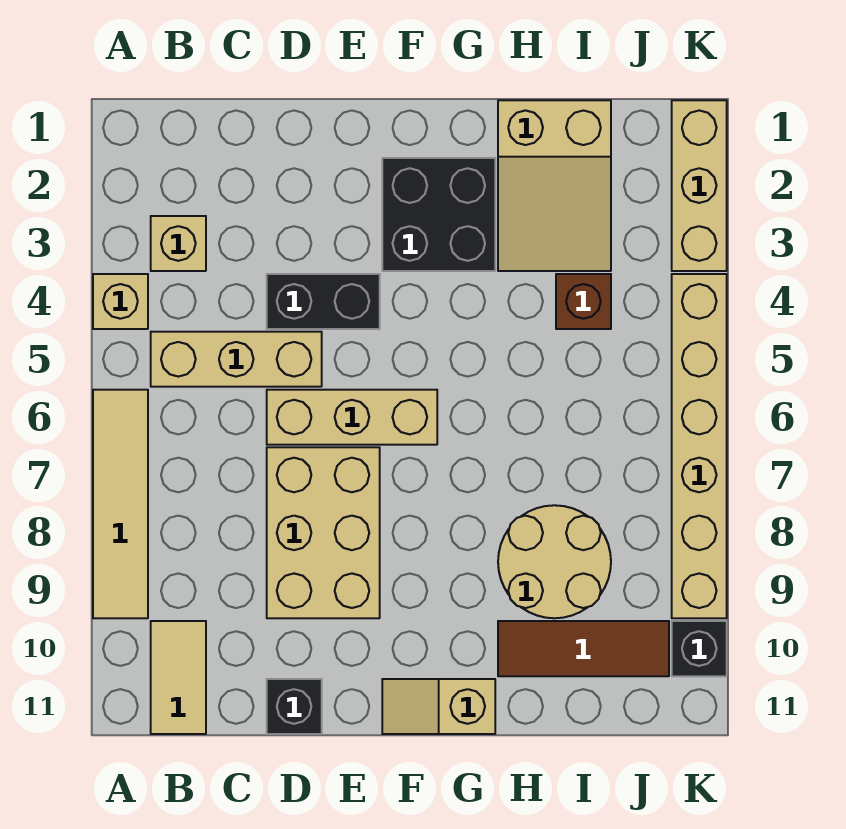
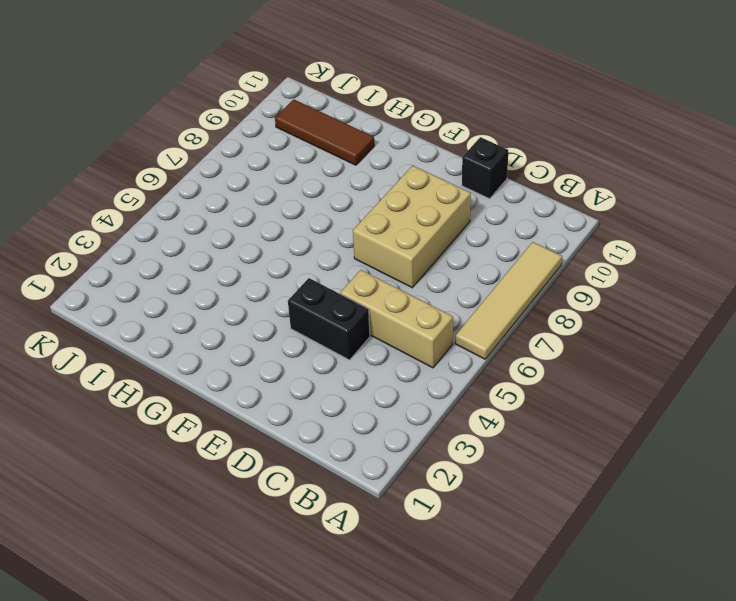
none -> tan brick A4 level 1
none -> tan brick B3 level 1
none -> tan tile B10:B11 level 1

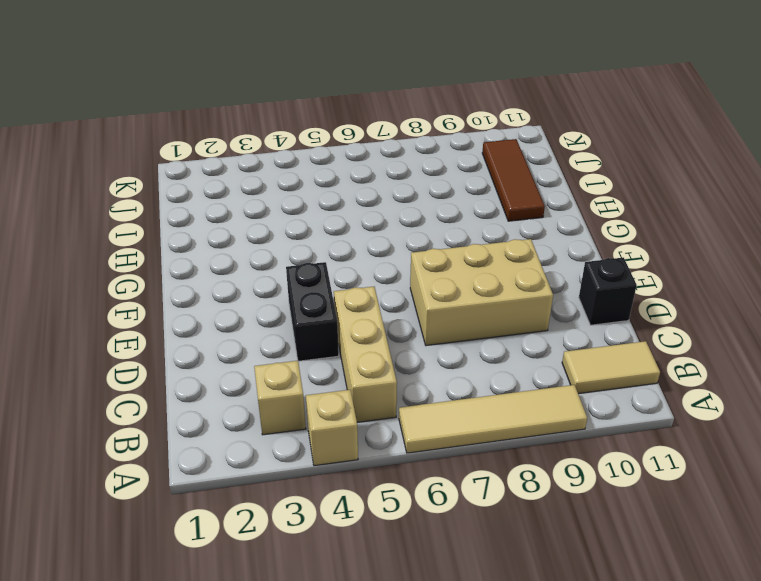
none -> tan brick D6:F6 level 1
none -> black brick F2:G3 level 1
none -> tan slope F11:G11 level 1 top G

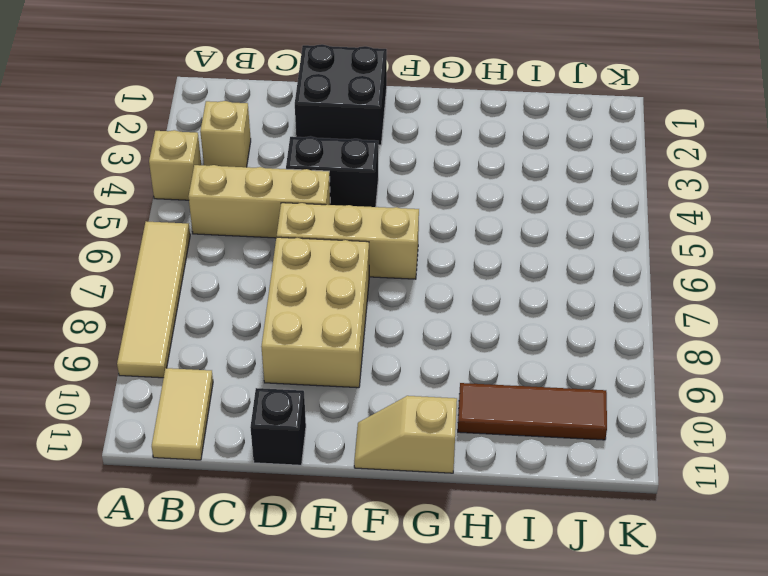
black brick D1:E2 level 1 -> black brick F2:G3 level 1
none -> tan slope H1:I3 level 1 top 1
none -> tan round brick H8:I9 level 1
none -> brown brick I4 level 1

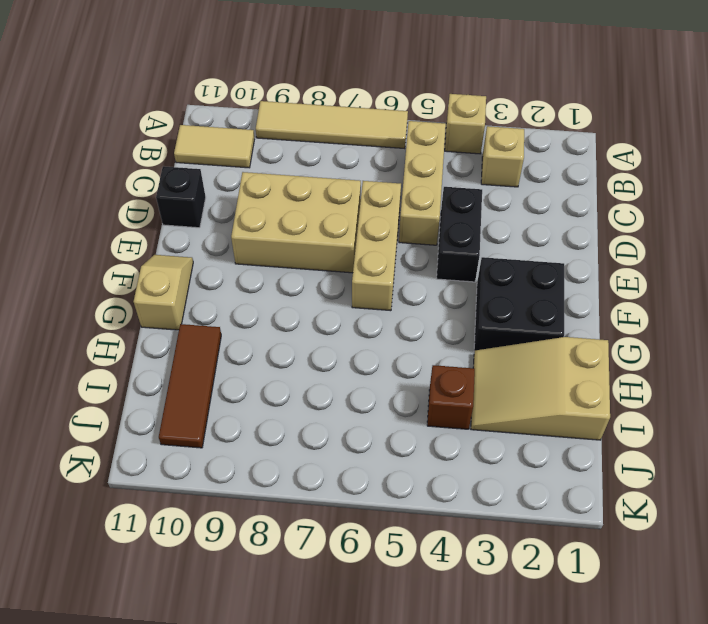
none -> tan round brick H8:I9 level 1
none -> tan brick K1:K3 level 1
none -> tan brick K4:K9 level 1

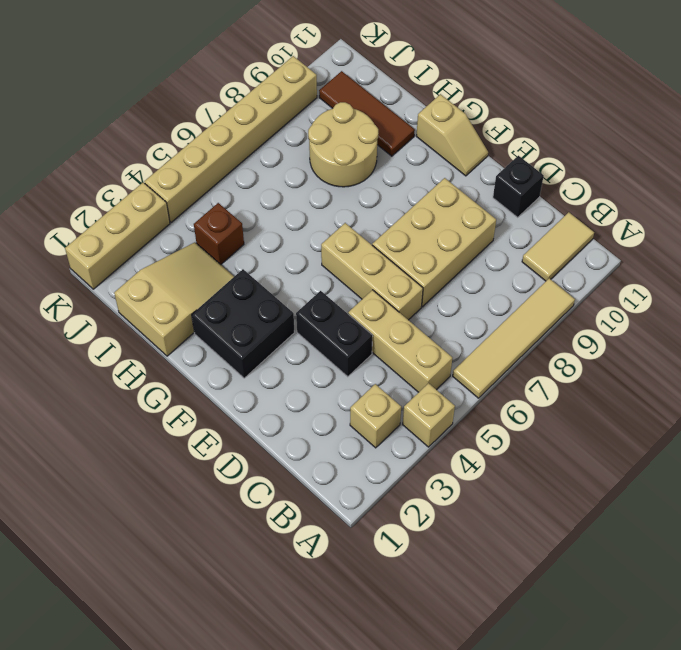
none -> black brick K10 level 1

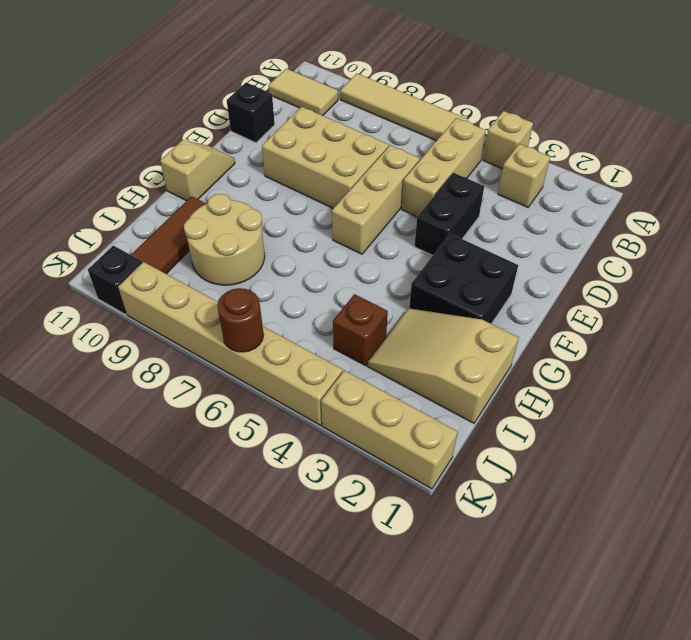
brown round brick K6 level 2 -> none

